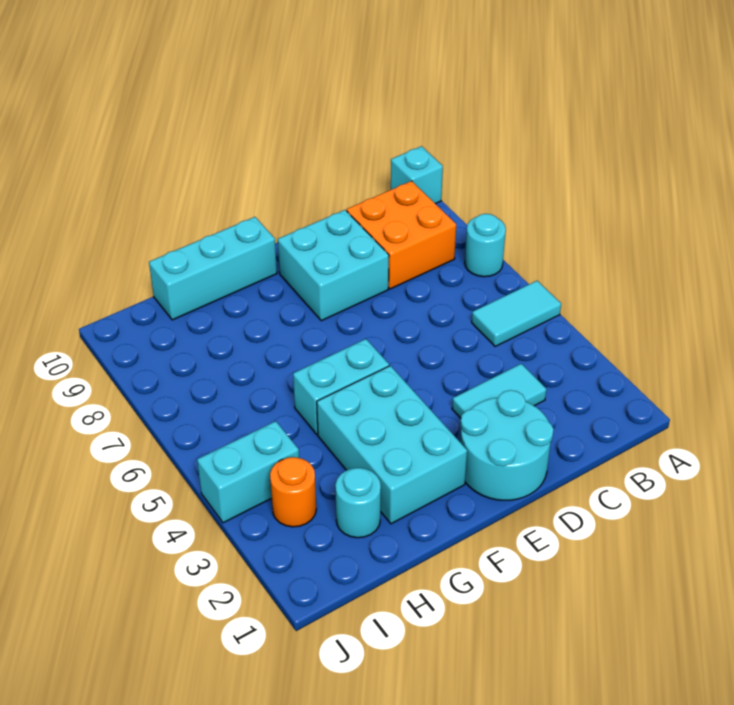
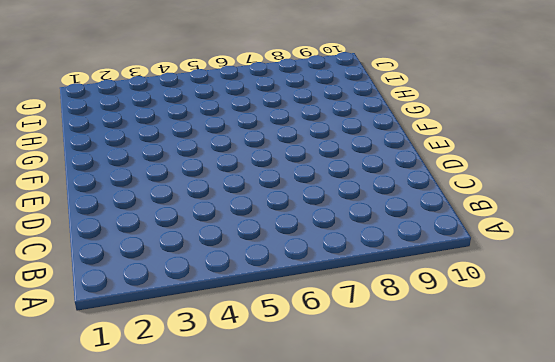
none -> cyan tile A5:B5 level 1
none -> cyan round brick A7 level 1
none -> cyan brick A10 level 1

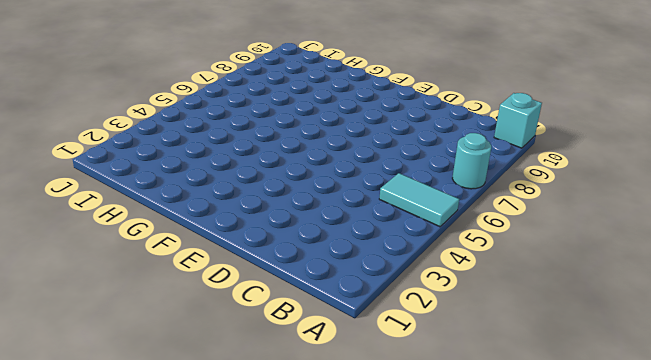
none -> orange brick B8:C9 level 1
none -> cyan tile C3:D3 level 1
none -> cyan round brick D1:E2 level 1

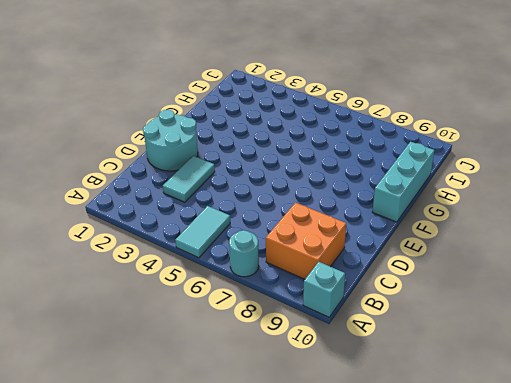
none -> cyan brick D8:E9 level 1
none -> cyan brick F2:G4 level 1
none -> cyan brick F5:G5 level 1

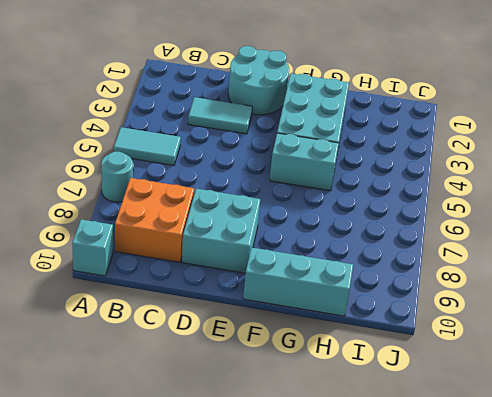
none -> cyan round brick H2 level 1
none -> orange round brick I3 level 1
none -> cyan brick I4:J4 level 1

